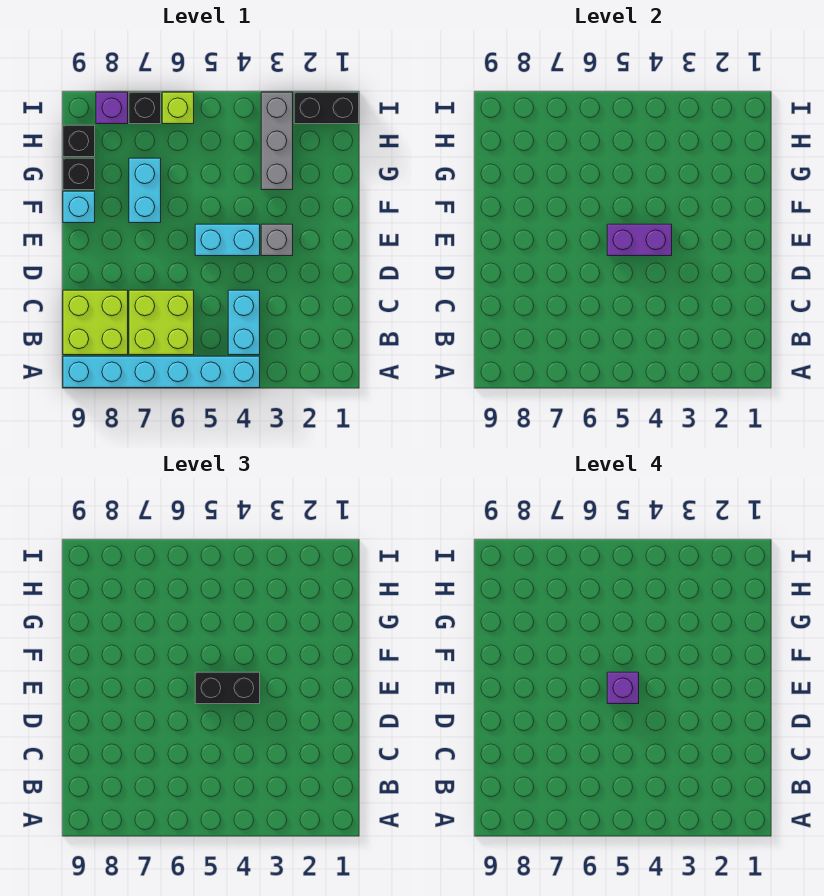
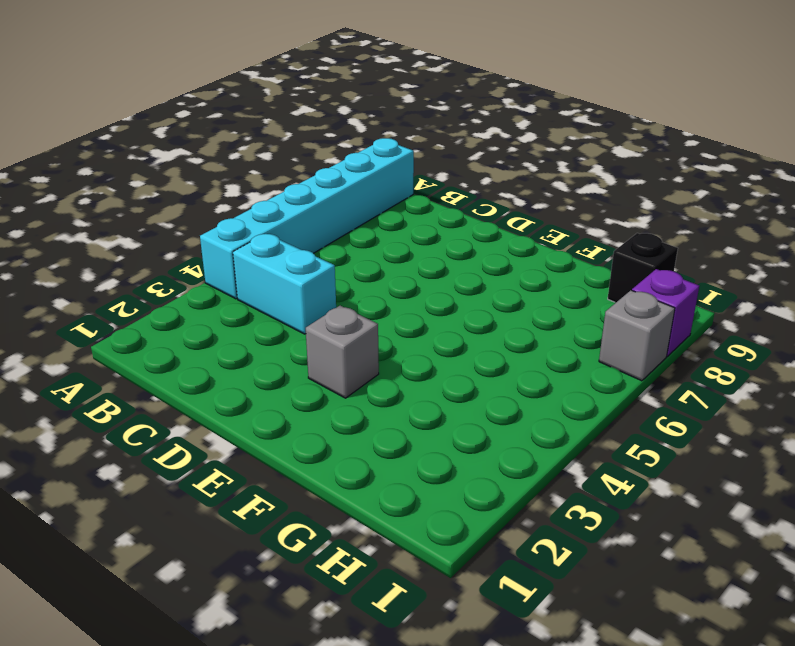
grey brick I7 level 1 -> black brick I7 level 1
none -> lime brick B6:C7 level 1
none -> lime brick B8:C9 level 1
none -> cyan brick E4:E5 level 1

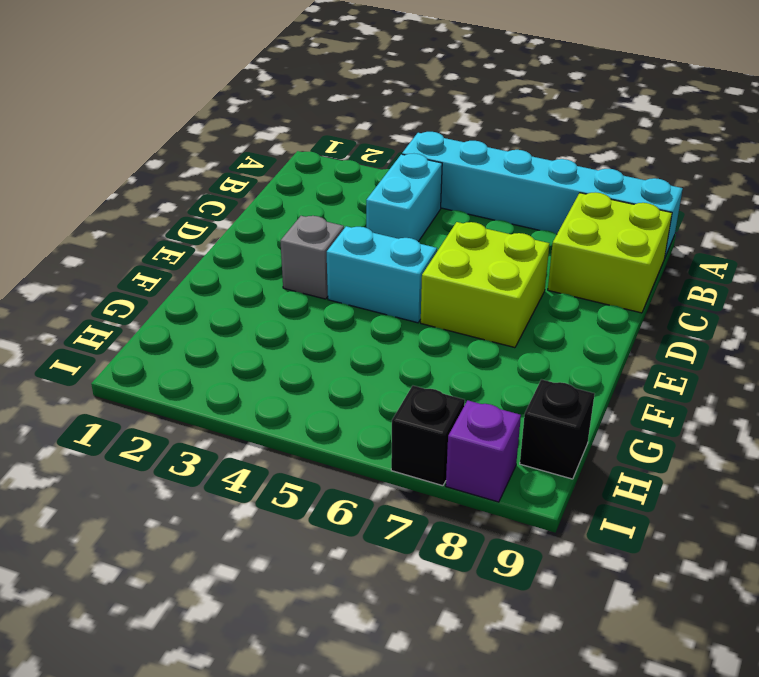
lime brick D6:E7 level 1 -> lime brick B6:C7 level 1
none -> cyan brick F7:G7 level 1
none -> cyan brick F9 level 1
none -> grey brick G3:I3 level 1

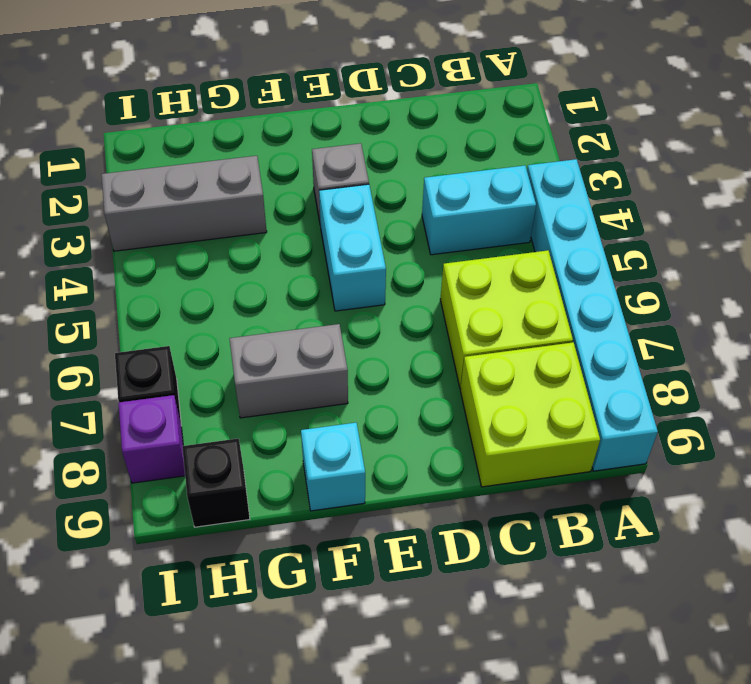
grey brick F7:G7 level 1 -> cyan brick F7:G7 level 1
none -> black brick G9 level 1
none -> black brick I1:I2 level 1
none -> lime brick I6 level 1

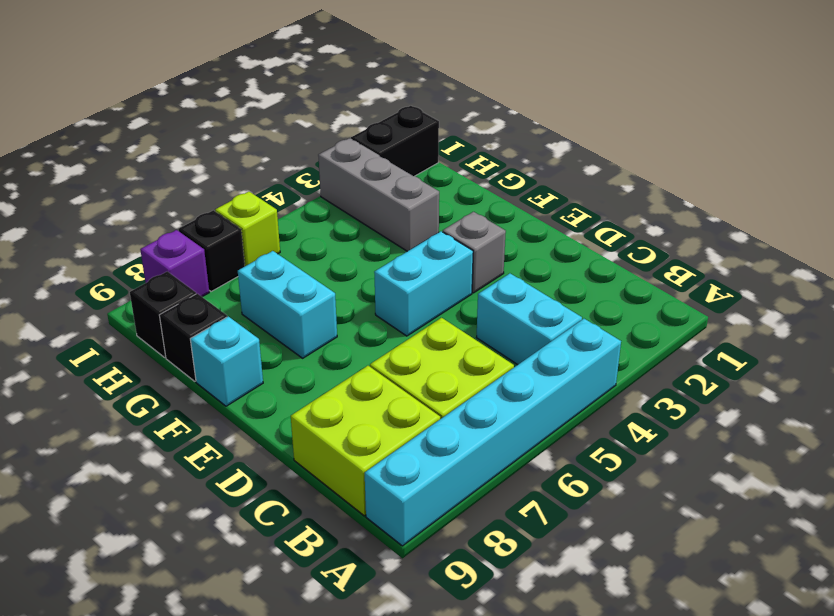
none -> purple brick E4:E5 level 2
none -> black brick E4:E5 level 3
none -> purple brick E5 level 4

